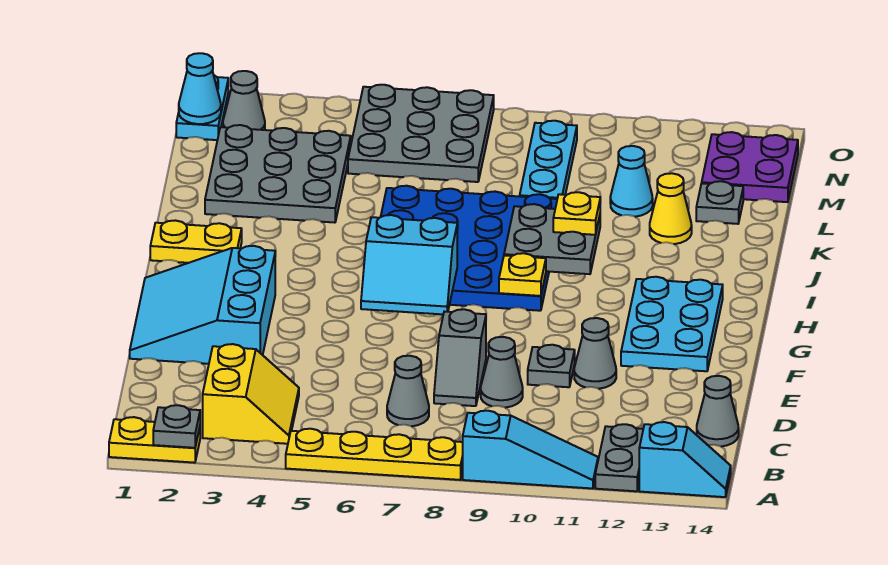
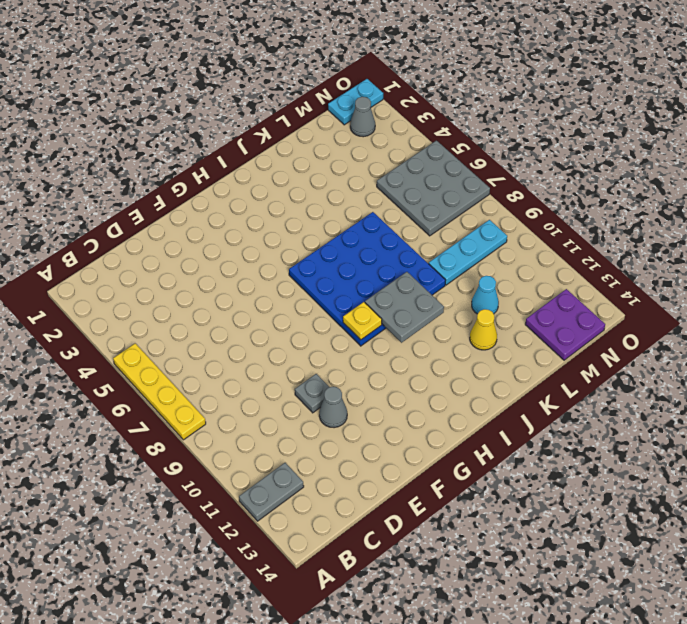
none -> yellow plate A1:A2 level 1
none -> cyan slope A9:A11 level 1 top 9
none -> cyan slope A13:A14 level 1 top 13
none -> yellow slope B3:C4 level 1 top 3

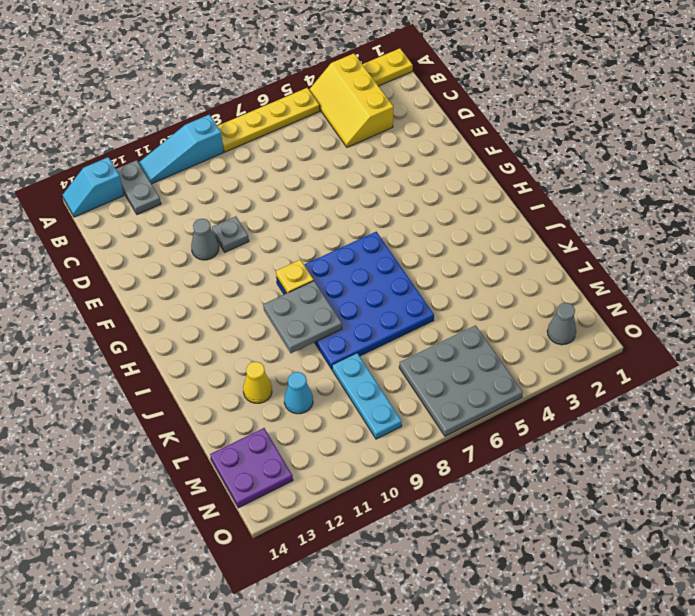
yellow slope A3:C4 level 1 top 3 -> yellow slope B3:C4 level 1 top 3
none -> grey cone C7 level 1
none -> grey cone C14 level 1
none -> grey slope D8:E8 level 1 top E
none -> grey cone D9 level 1

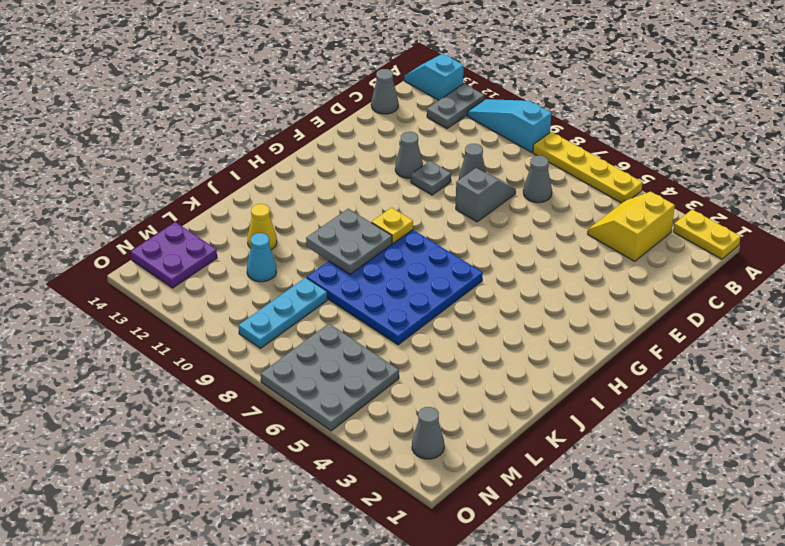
none -> cyan slope E1:G3 level 1 top 3
none -> cyan plate F12:H13 level 1
none -> yellow plate I1:I2 level 1
none -> grey plate K2:M4 level 1

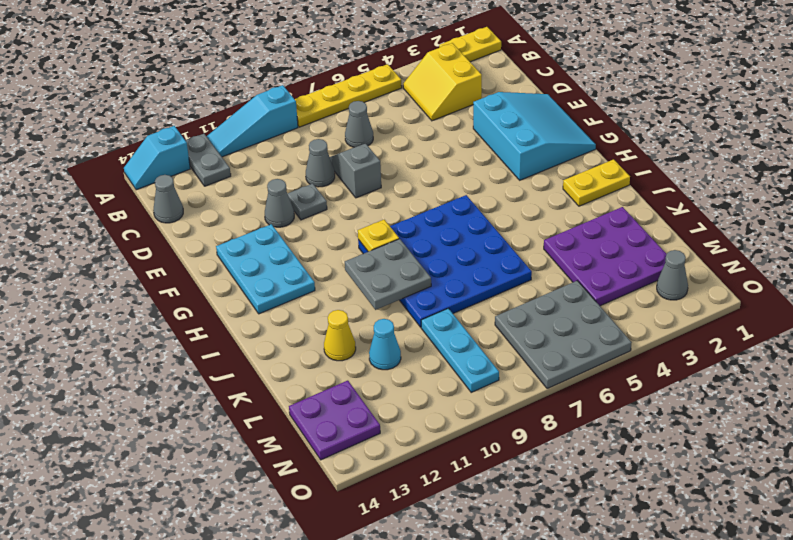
purple plate K2:M4 level 1 -> grey plate K2:M4 level 1
none -> grey plate L13 level 1
none -> cyan plate N1:O1 level 1
none -> grey plate A2 level 2
none -> cyan slope G6:H7 level 2 top H

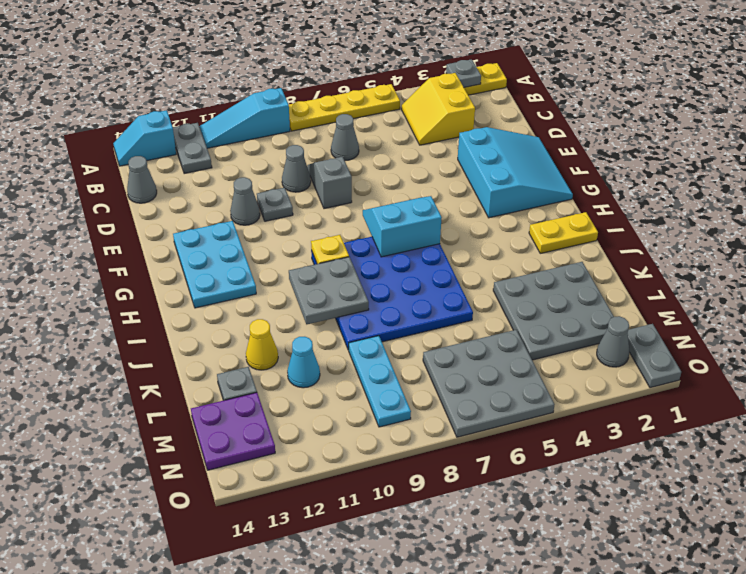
grey plate N1:O1 level 1 -> cyan plate N1:O1 level 1
none -> cyan cone N1 level 2
none -> yellow plate J10 level 3

